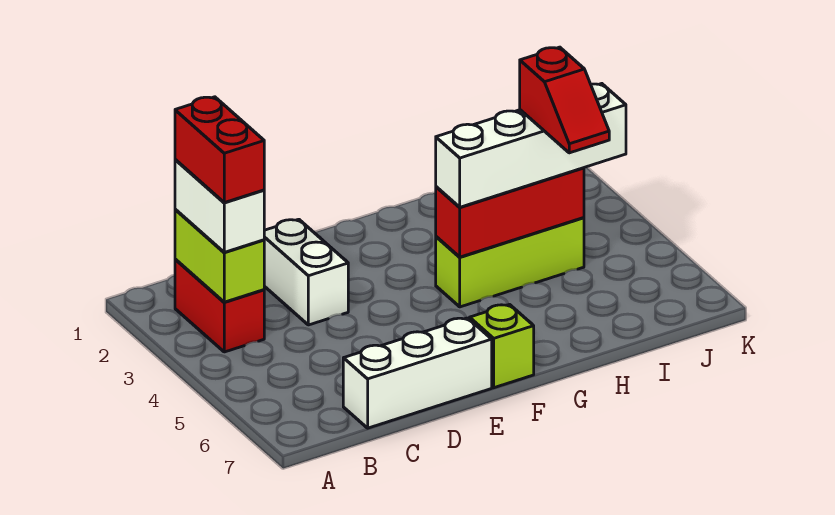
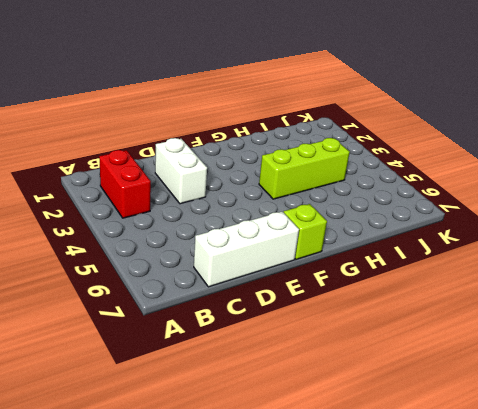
none -> lime brick B2:B3 level 2
none -> red brick G4:I4 level 2

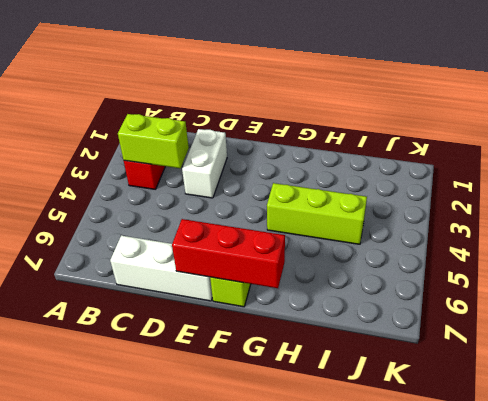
lime brick B3:C3 level 2 -> lime brick B2:B3 level 2
red brick E7:G7 level 2 -> red brick G4:I4 level 2
none -> white brick B2:B3 level 3
none -> white brick G4:J4 level 3

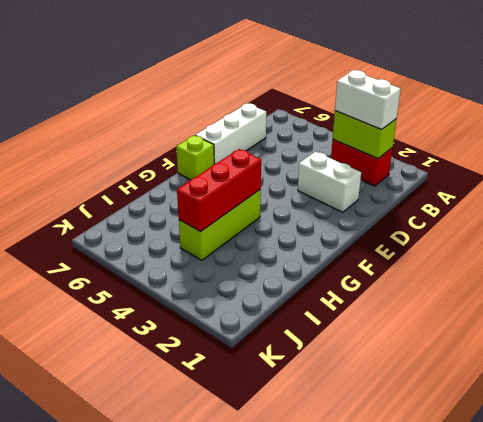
none -> white brick G4:J4 level 3
none -> red brick B2:B3 level 4

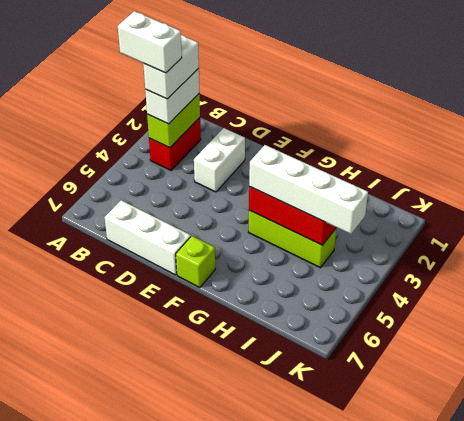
white brick A3:B3 level 5 -> none
white brick B2:B3 level 4 -> red brick B2:B3 level 4
none -> red slope I4:I5 level 4 top 4

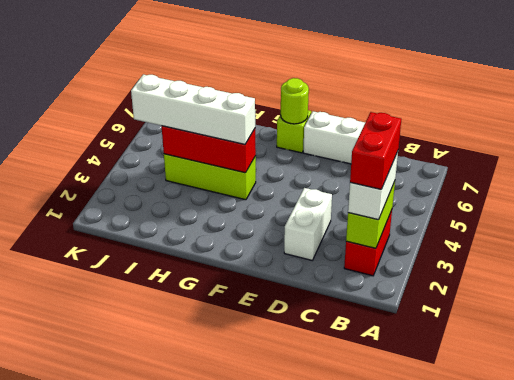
lime round brick F7 level 2 -> none
none -> red slope I4:I5 level 4 top 4

